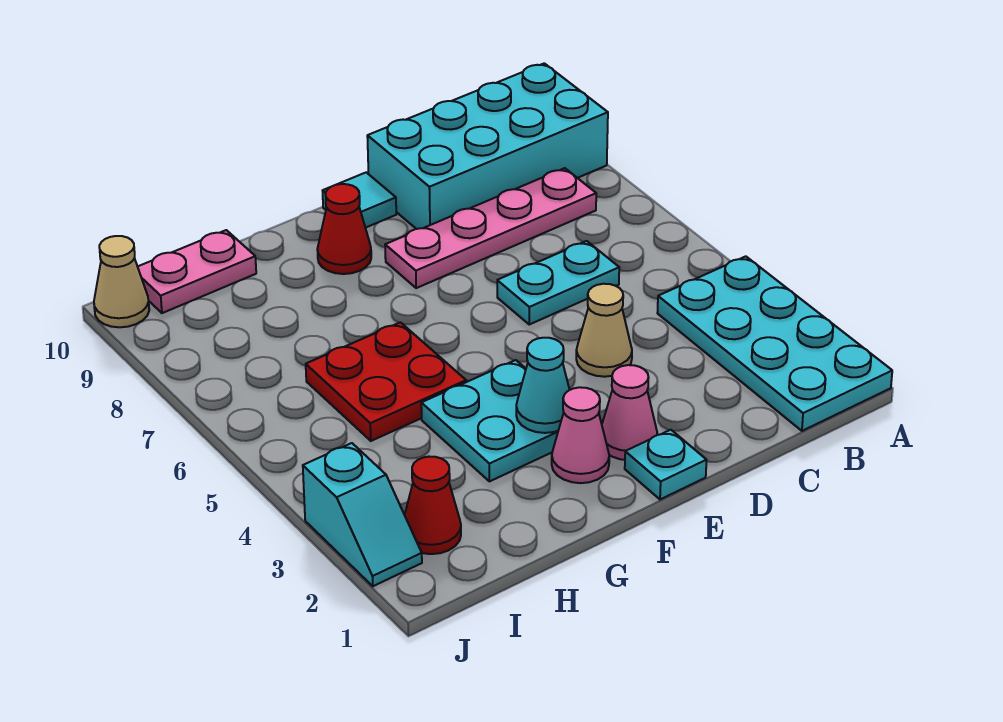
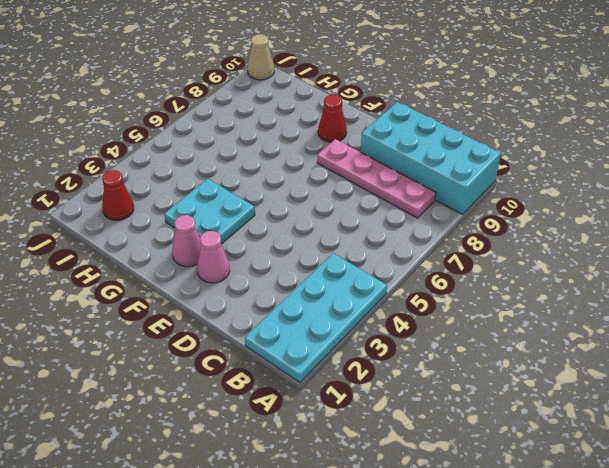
none -> cyan plate C6:D6 level 1
none -> tan cone D4 level 1
none -> cyan plate E1 level 1

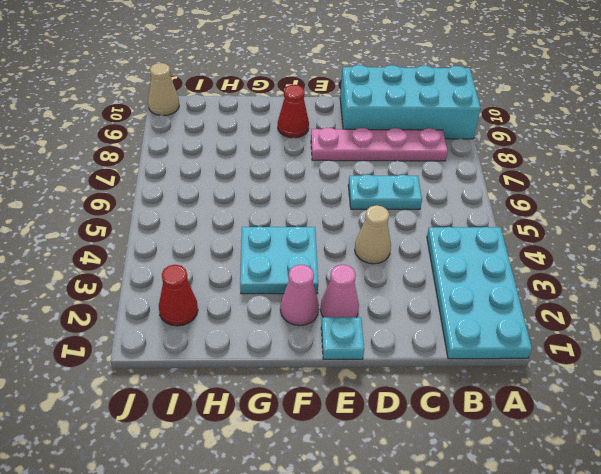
none -> cyan tile E10 level 1
none -> red plate G5:H6 level 1
none -> pink plate H10:I10 level 1

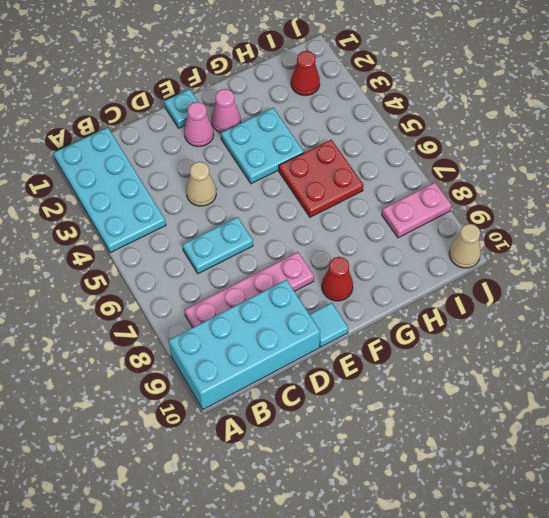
pink plate I8:J8 level 1 -> pink plate H10:I10 level 1
none -> cyan slope J2:J3 level 1 top 3
none -> cyan cone F3 level 2

